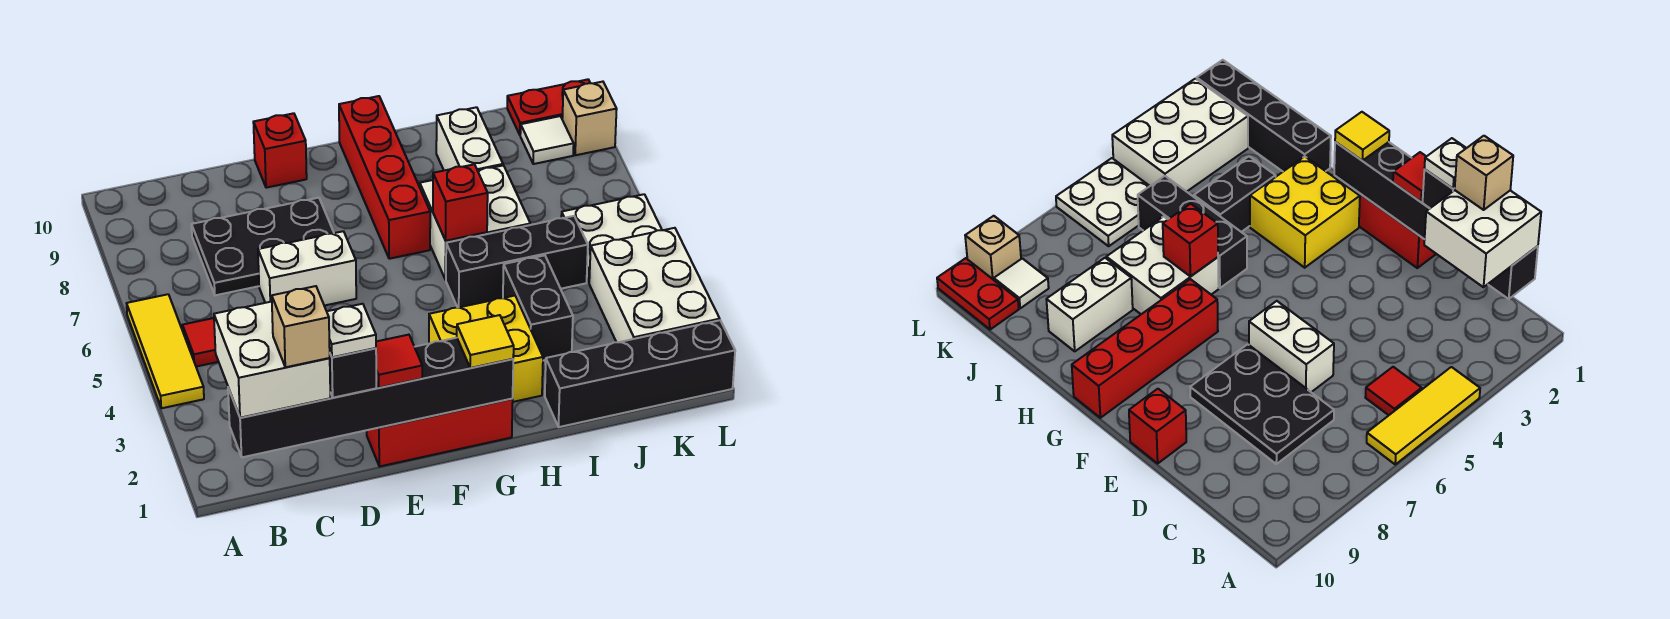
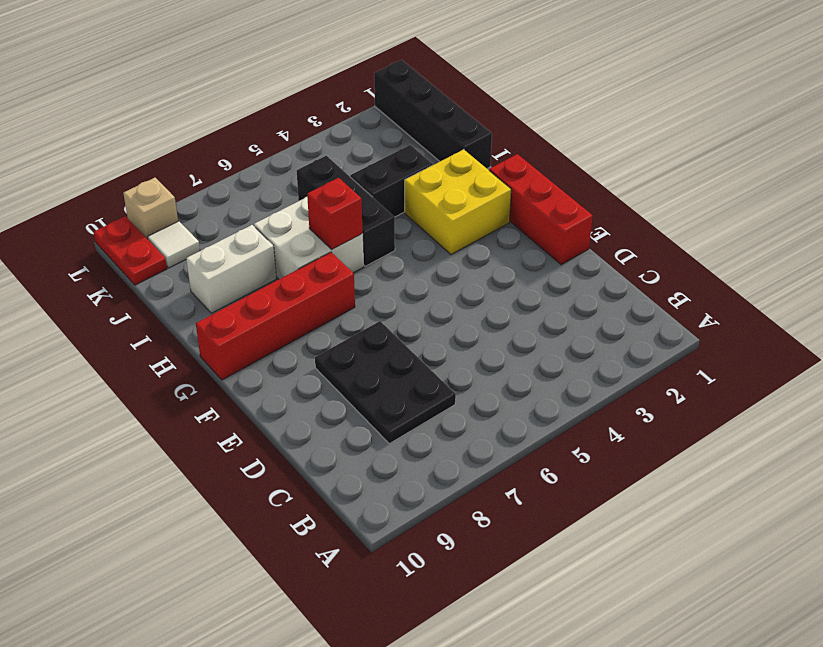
none -> yellow tile A4:A6 level 1
none -> red tile B5 level 1
none -> white brick D6:E6 level 1

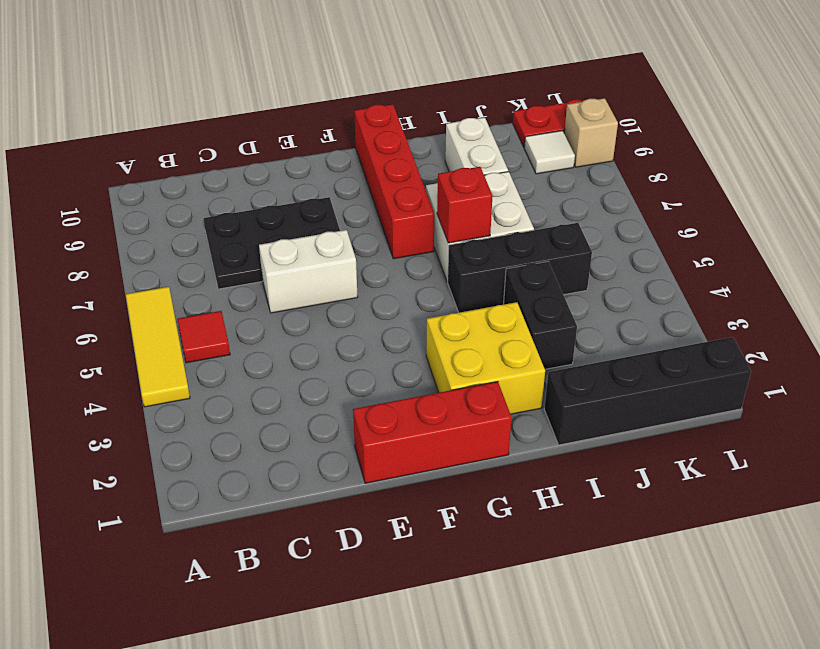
none -> red brick E10 level 1
none -> white brick K2:L4 level 1
none -> white plate K5:L6 level 1

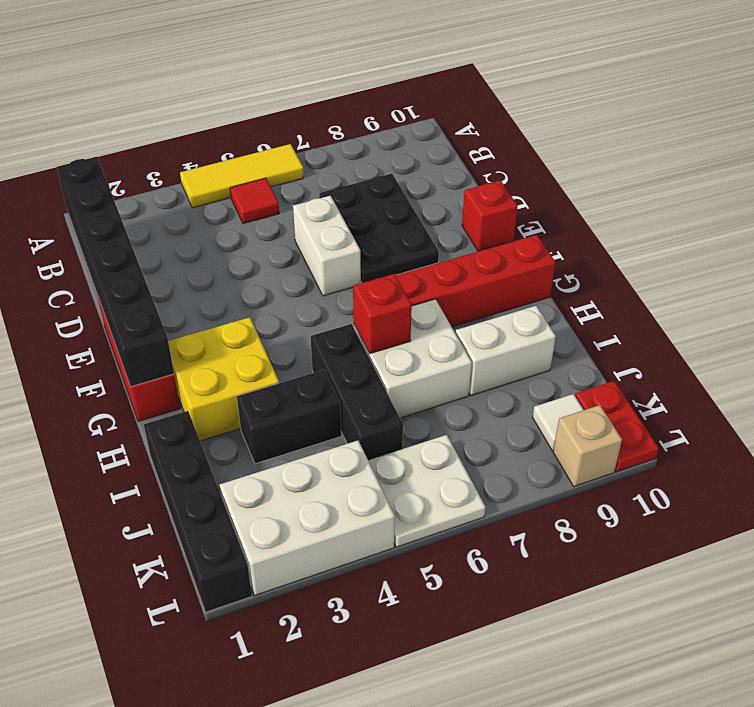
none -> white brick B1:C2 level 3
none -> black brick D1 level 3
none -> red tile E1 level 3

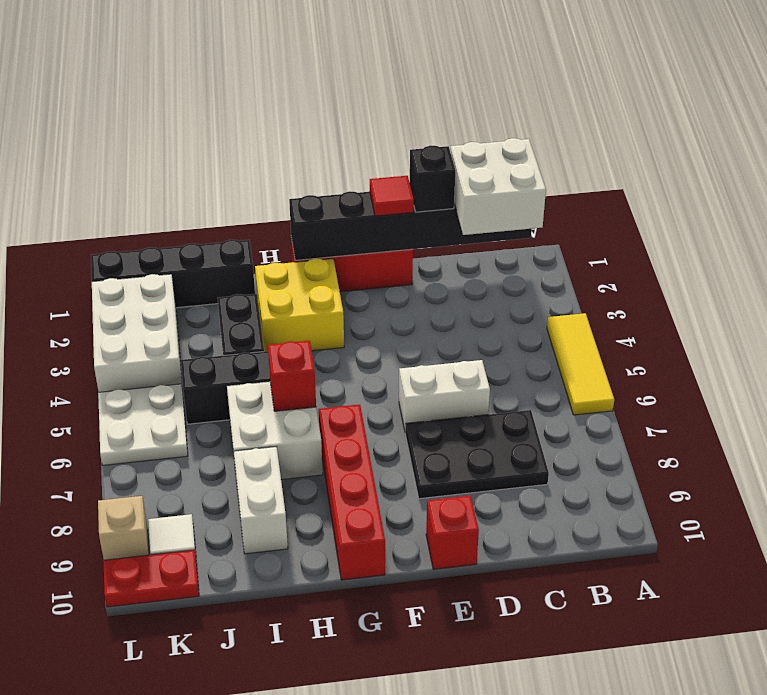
none -> red tile B5 level 1
none -> yellow tile G1 level 3
none -> tan brick C1 level 4

